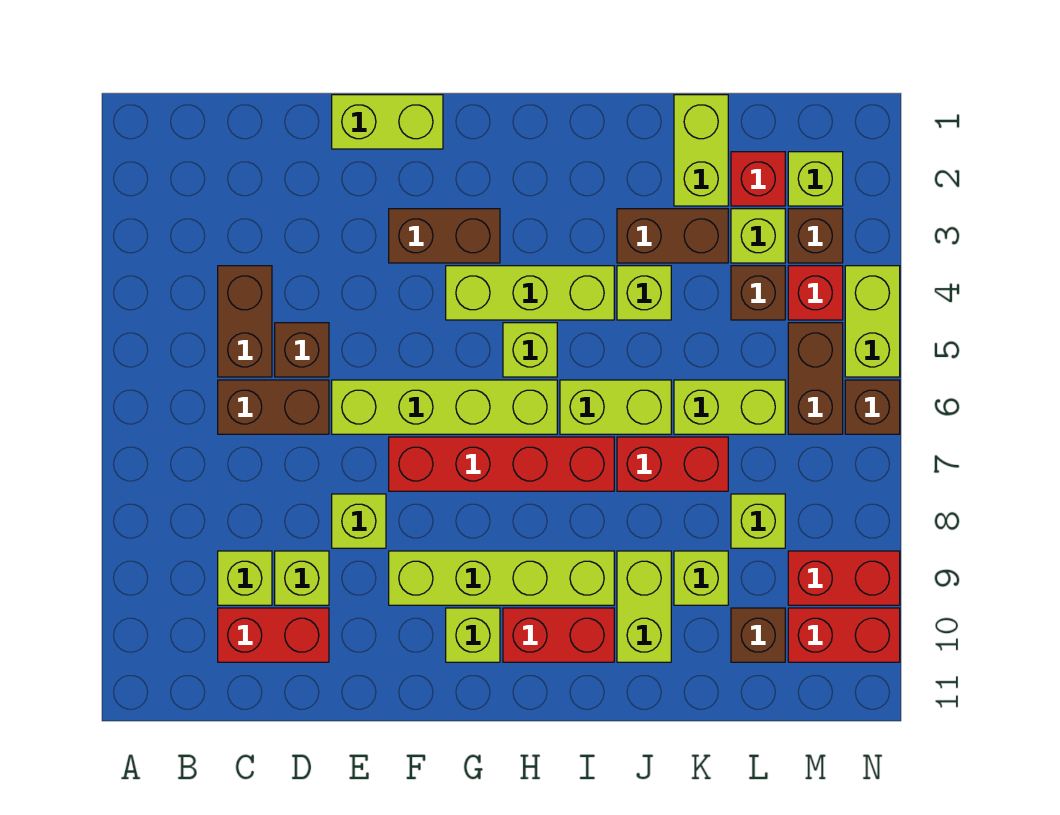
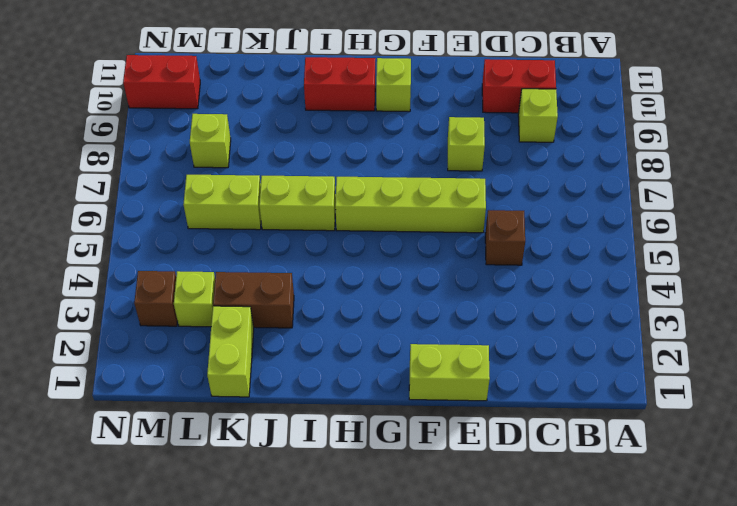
none -> brown brick C4:C5 level 1
none -> brown brick C6:D6 level 1
none -> lime brick D9 level 1
none -> brown brick F3:G3 level 1

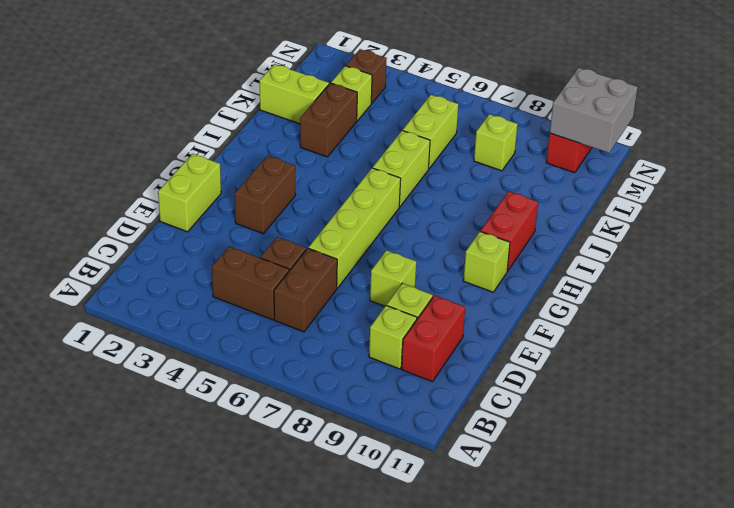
grey brick M10:N11 level 2 -> none
none -> red brick F7:I7 level 1
none -> lime brick F9:I9 level 1
none -> lime brick G4:I4 level 1
none -> lime brick H5 level 1

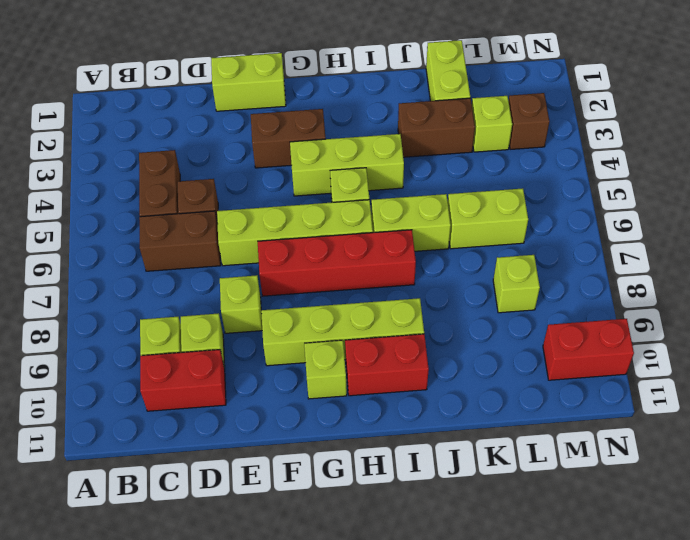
none -> lime brick J4 level 1
none -> red brick J7:K7 level 1
none -> lime brick J9:J10 level 1
none -> lime brick K9 level 1

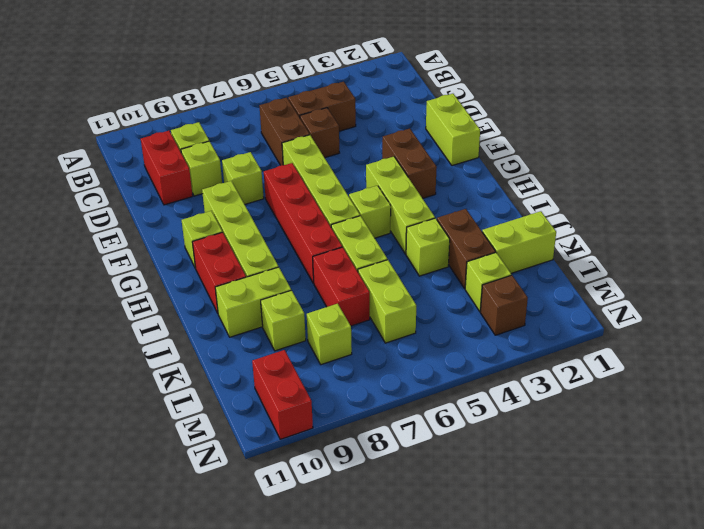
none -> red brick L2 level 1
none -> brown brick L4 level 1
none -> brown brick L10 level 1
none -> lime brick M2 level 1

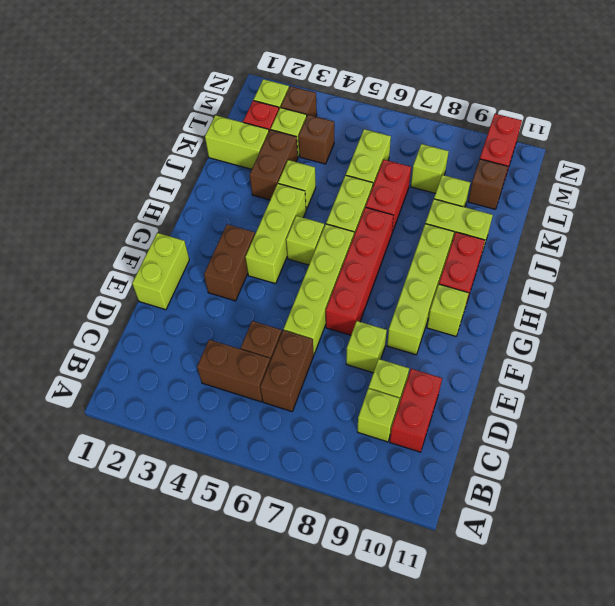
none -> red brick M4 level 1
none -> brown brick M5:M6 level 1
none -> red brick M9:N9 level 1
none -> lime brick N4:N5 level 1

